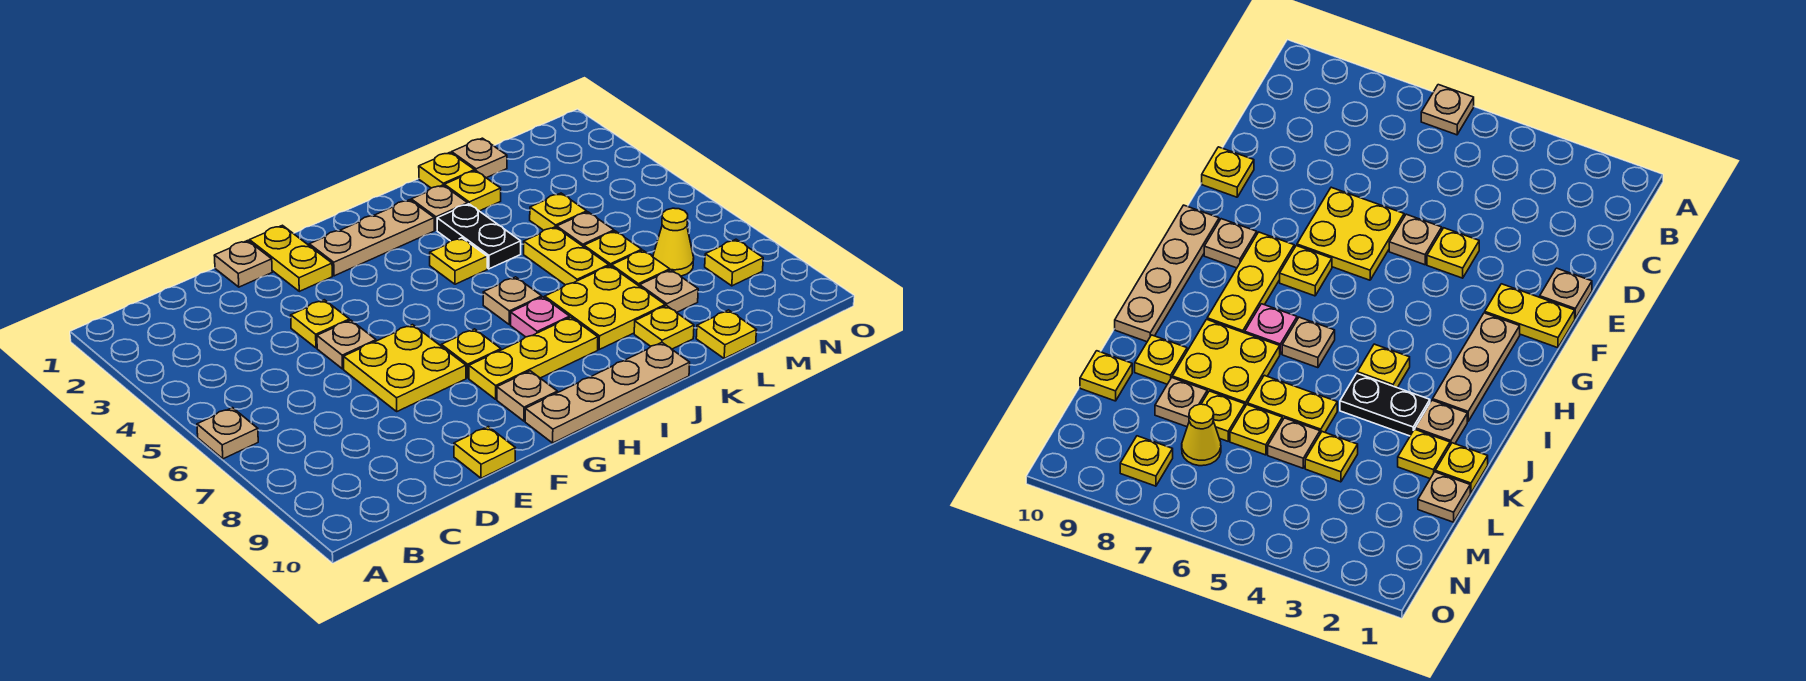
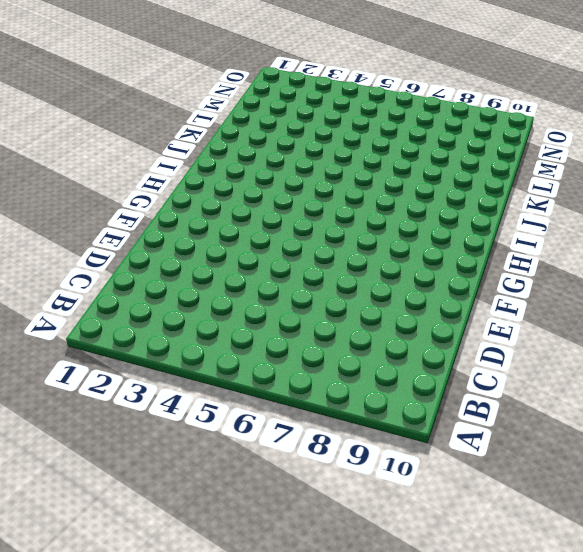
none -> tan plate A6 level 1
none -> tan plate E1 level 1
none -> yellow plate E4 level 1
none -> tan plate E5 level 1

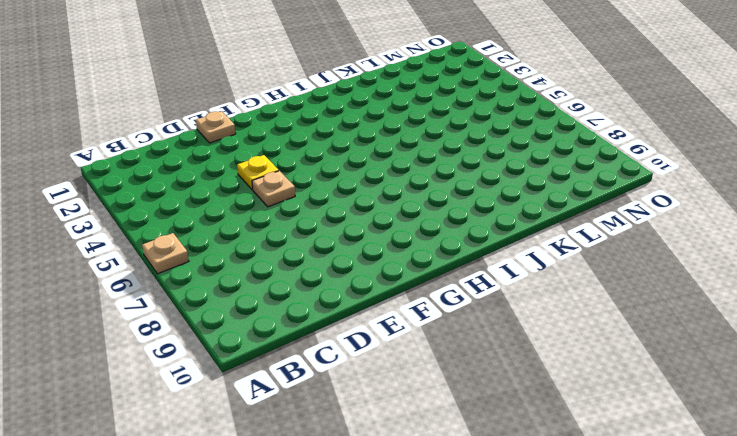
none -> yellow plate E6:F7 level 1
none -> yellow plate E10 level 1
none -> yellow plate F1:F2 level 1
none -> tan plate G2:I2 level 1

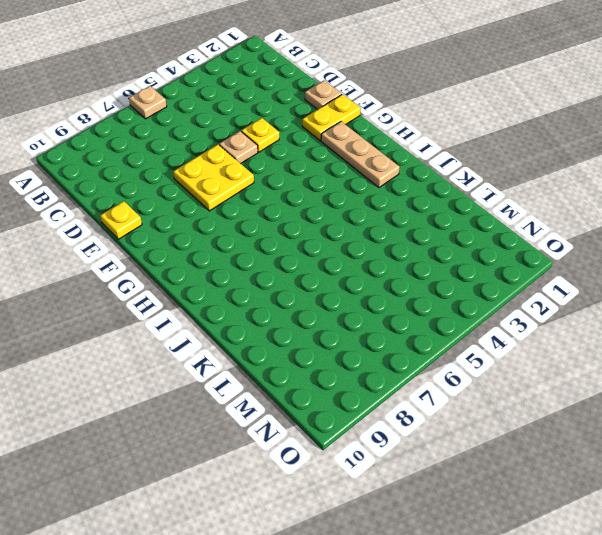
none -> yellow plate G7 level 1
none -> yellow plate G8:I8 level 1
none -> tan plate G9 level 1
none -> tan plate G10:J10 level 1

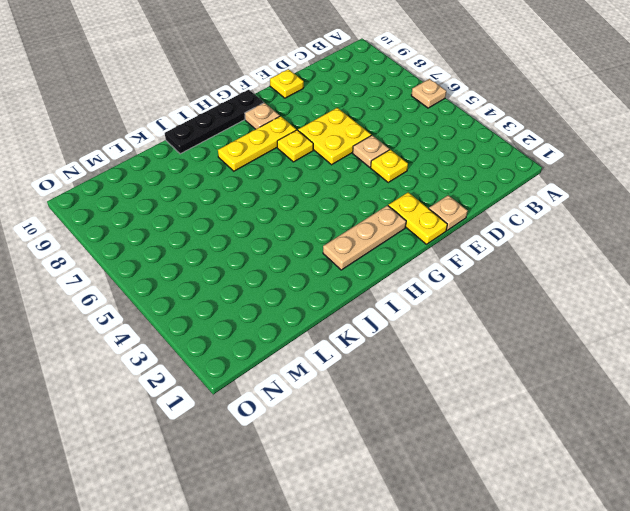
black plate G10:J10 level 1 -> tan plate G10:J10 level 1
none -> yellow plate I4 level 1
none -> tan plate I6 level 1
none -> pink plate I7 level 1
none -> tan plate J2 level 1

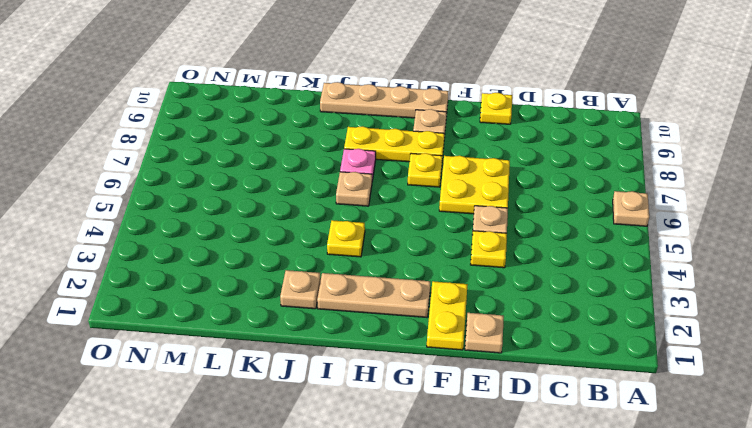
none -> black plate J3:J4 level 1
none -> yellow plate J7:K8 level 1
none -> yellow plate K1 level 1
none -> yellow plate K2 level 1

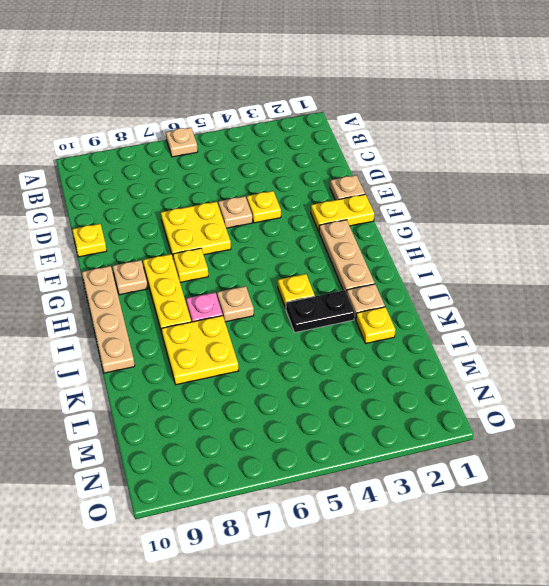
none -> yellow plate K1 level 1
none -> yellow plate K5:K6 level 1
none -> yellow plate K9 level 1
none -> tan plate L1 level 1

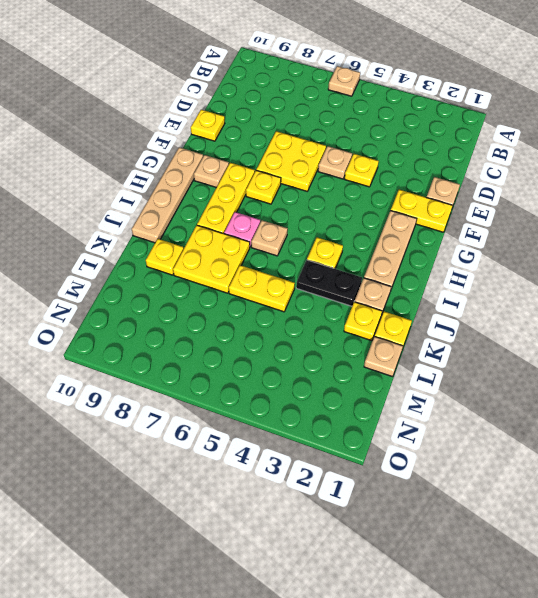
none -> yellow plate L4 level 1
none -> tan plate L5 level 1
none -> yellow plate L6 level 1
none -> yellow plate L7 level 1

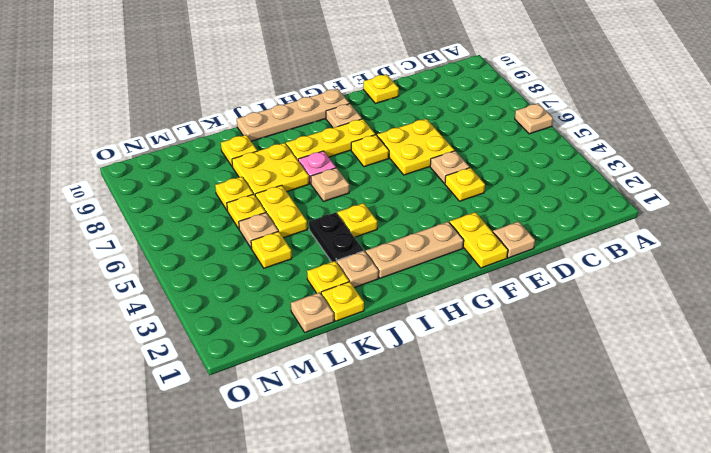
none -> tan plate L8 level 1
none -> yellow plate L10 level 1
none -> yellow cone M7 level 1
none -> yellow plate N8 level 1

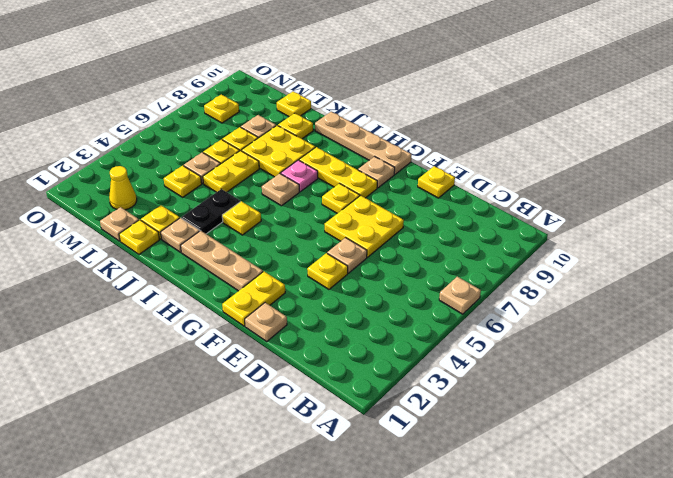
yellow cone M2 level 1 -> yellow cone M7 level 1

